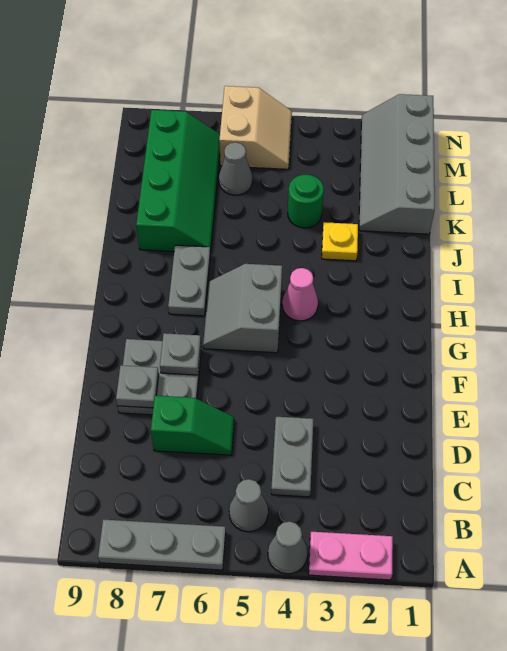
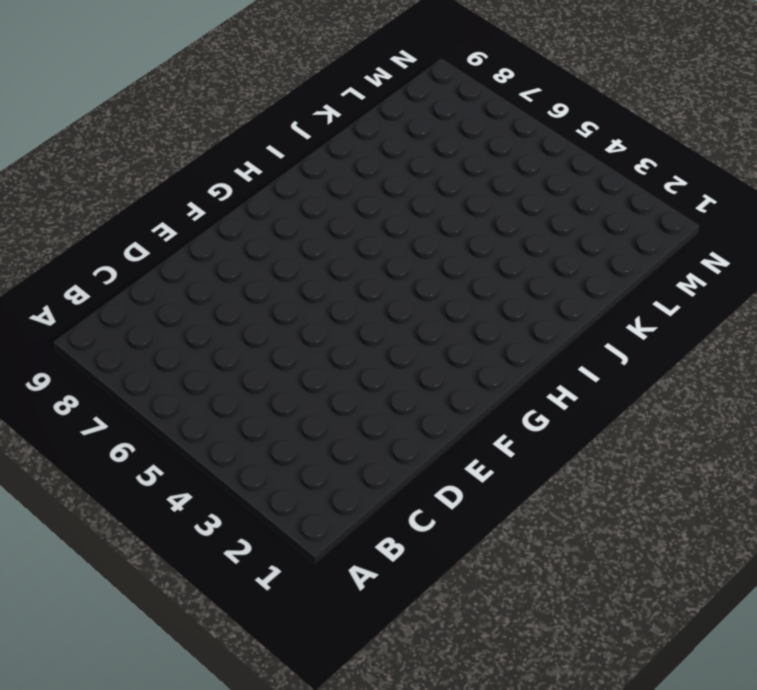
none -> pink plate A2:A3 level 1
none -> grey cone A4 level 1
none -> grey plate A6:A8 level 1

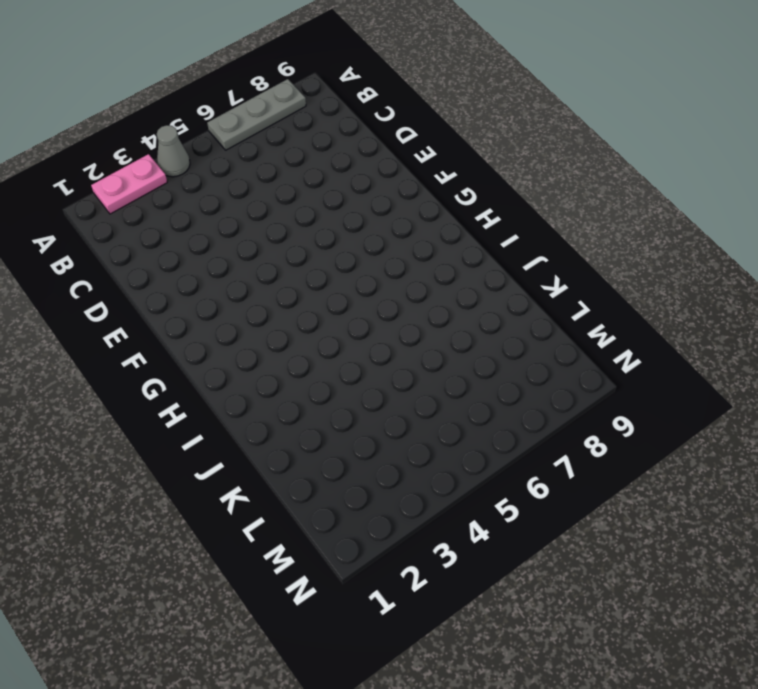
none -> grey cone B5 level 1
none -> grey plate C4:D4 level 1
none -> green slope D6:D7 level 1 top 7

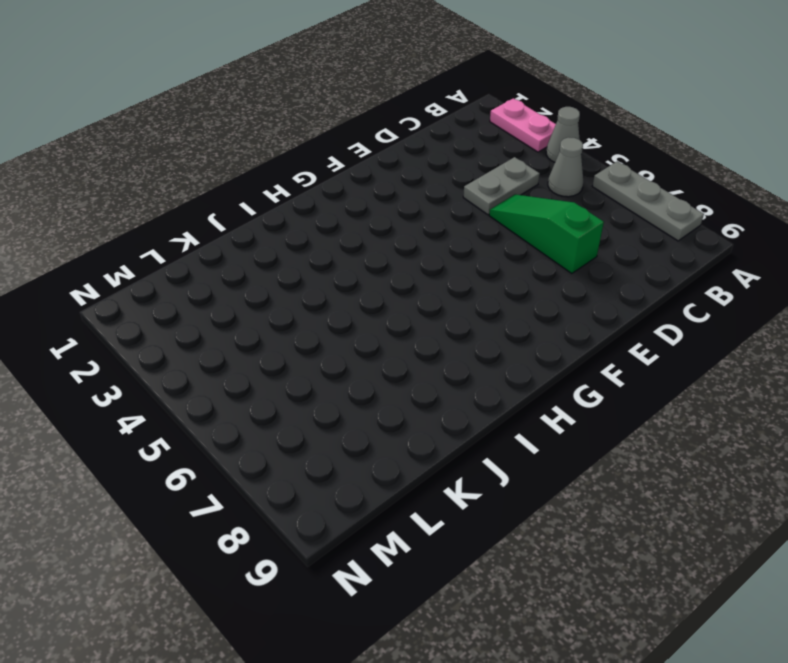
green slope D5:D7 level 1 top 7 -> green slope D6:D7 level 1 top 7
none -> grey plate E7:F8 level 1
none -> grey slope G5:H6 level 1 top 5
none -> pink cone H4 level 1

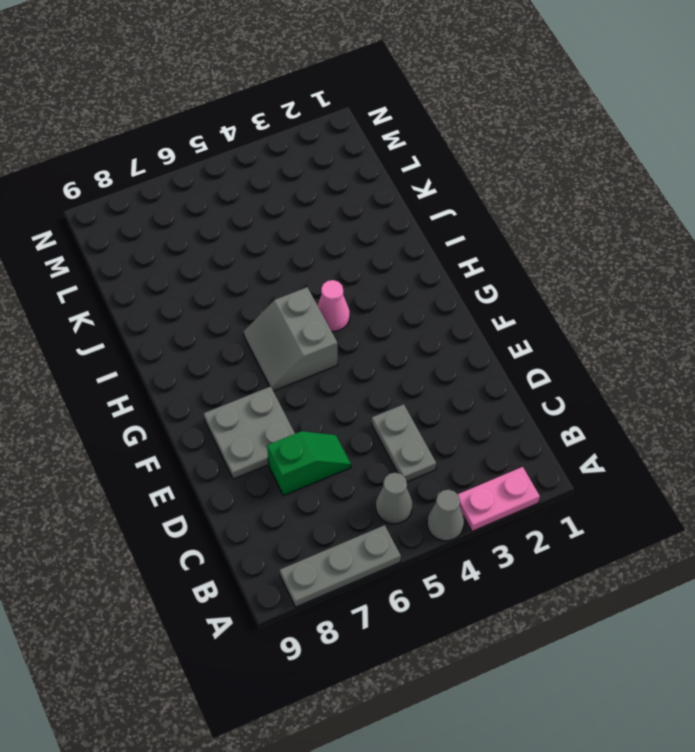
none -> grey plate H7:I7 level 1
none -> yellow plate J3 level 1
none -> green slope J7:M8 level 1 top 8

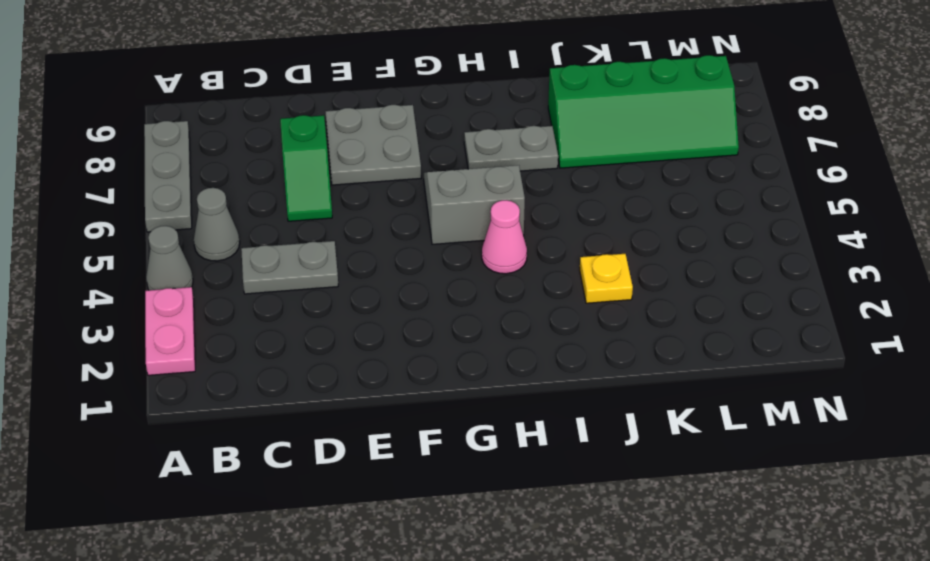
none -> grey slope K1:N2 level 1 top 1
none -> green round brick K4 level 1
none -> grey cone L6 level 1

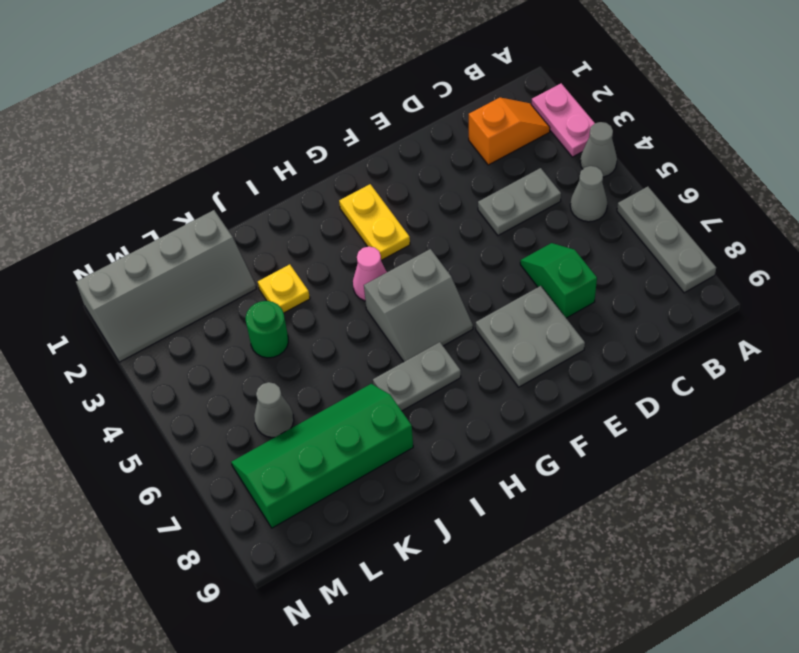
orange slope B2:C2 level 1 top C -> none
yellow plate G2:G3 level 1 -> none
none -> tan slope M5:N6 level 1 top 6
none -> grey plate E8 level 2
none -> grey plate F7 level 2

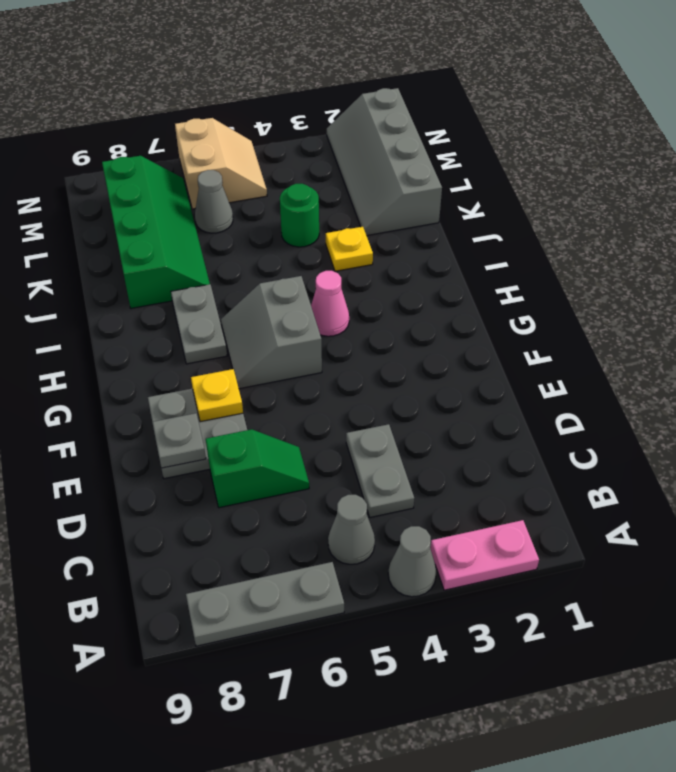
yellow plate F7 level 2 -> grey plate F7 level 2

